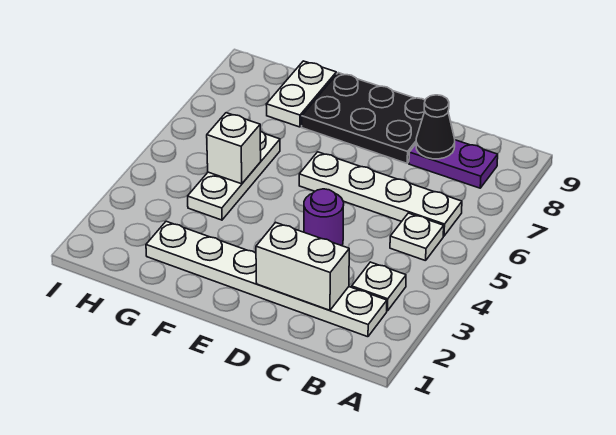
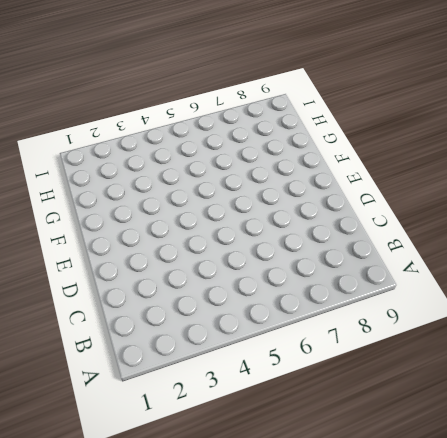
none -> white plate B2:G2 level 1
none -> white plate B3 level 1
none -> white plate B5 level 1

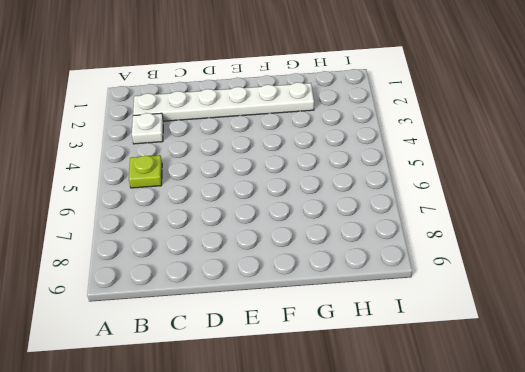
lime plate B5 level 1 -> white plate B5 level 1
none -> white plate B6:E6 level 1
none -> purple plate B8:C8 level 1
none -> purple round brick D4 level 1

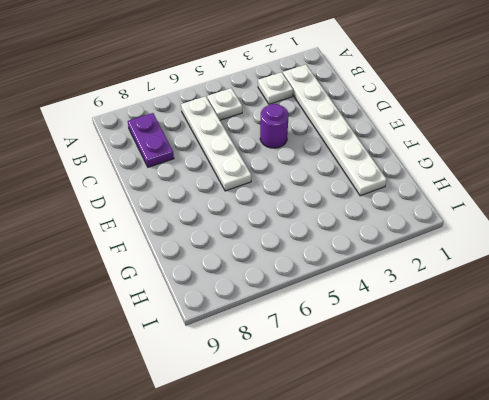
none -> black plate D8:F9 level 1
none -> white plate G4:G6 level 1
none -> white plate G8:G9 level 1

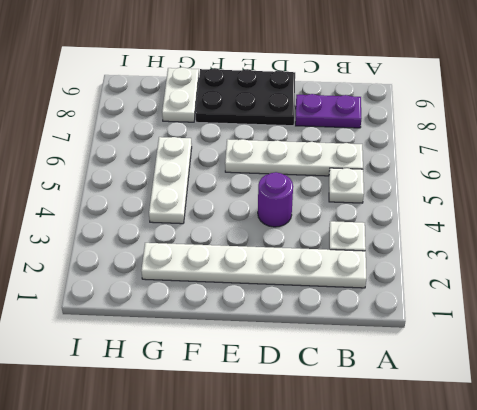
none -> white brick C2:D2 level 2
none -> black cone C8 level 2
none -> white brick G5 level 2

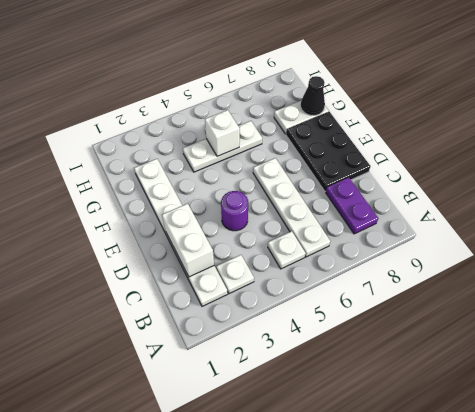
black cone G9 level 2 -> black cone C8 level 2

